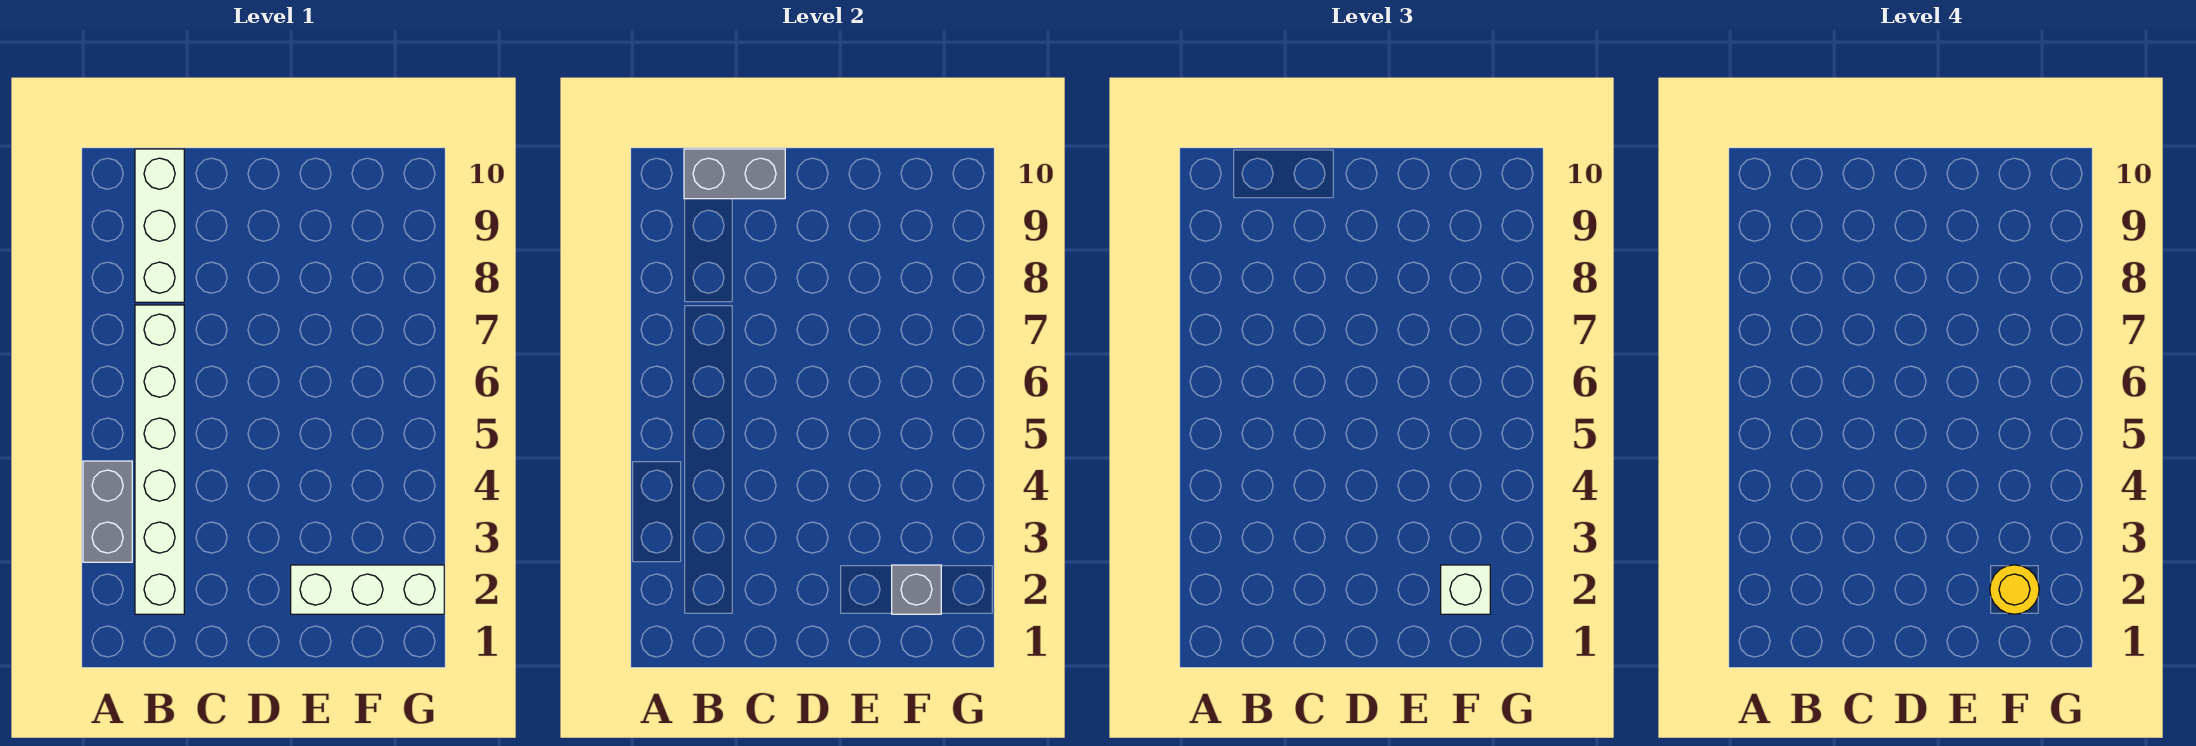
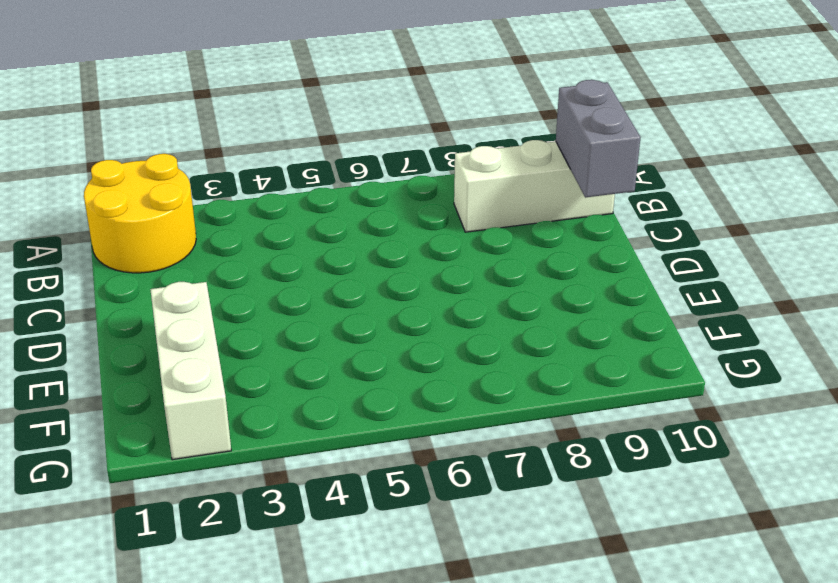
yellow round brick A1:B2 level 1 -> white brick B2:B7 level 1
none -> grey brick A3:A4 level 1
none -> grey brick F2 level 2

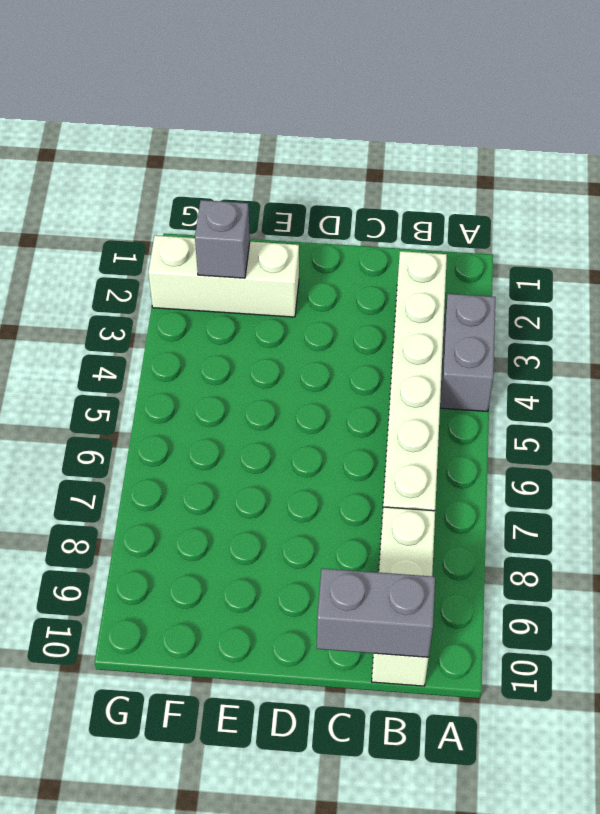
none -> white brick F2 level 3
none -> yellow round brick F2 level 4

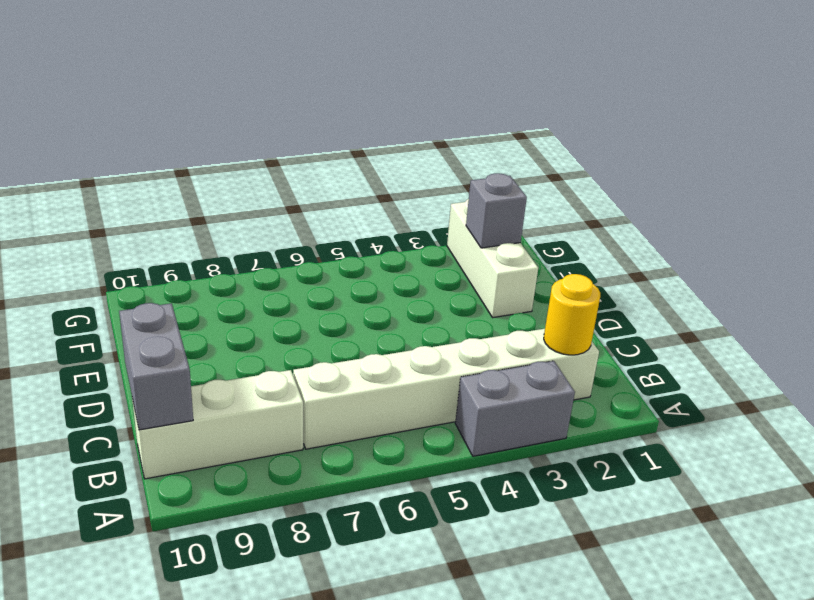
yellow round brick B2 level 2 -> yellow round brick F2 level 4
none -> white brick F2 level 3

